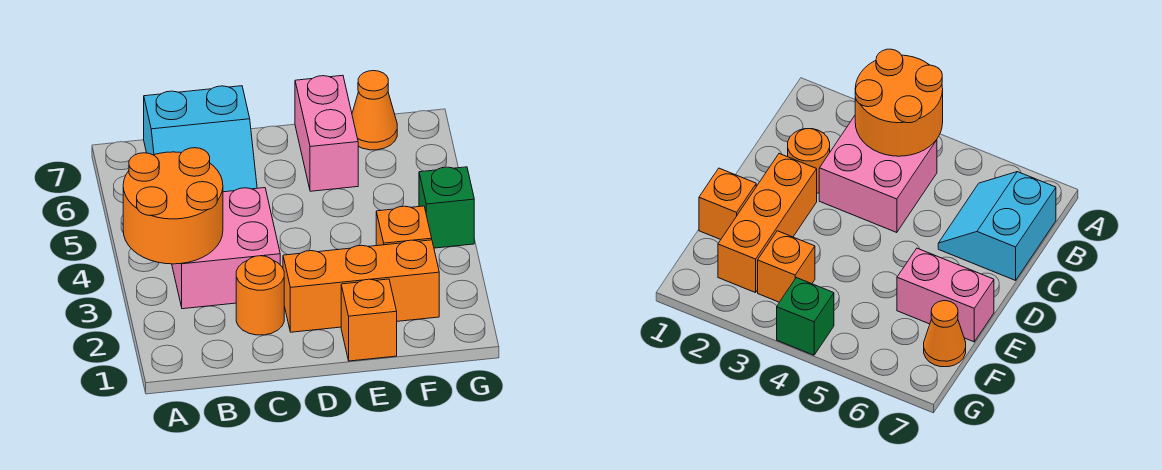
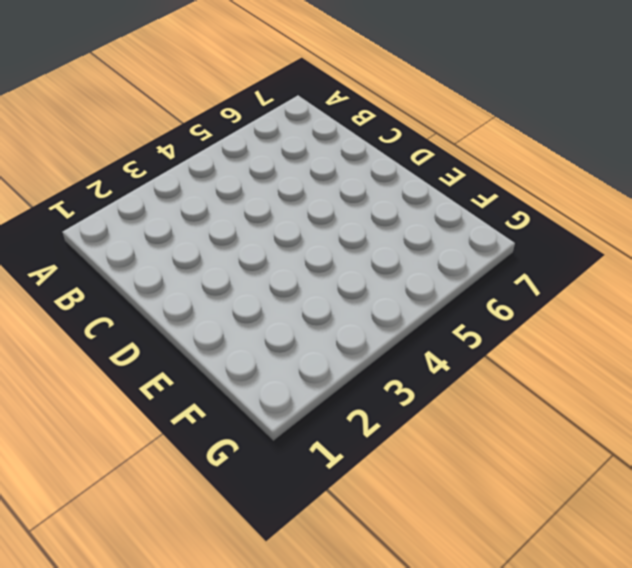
none -> pink brick B3:C4 level 1
none -> cyan slope B6:C7 level 1 top 7

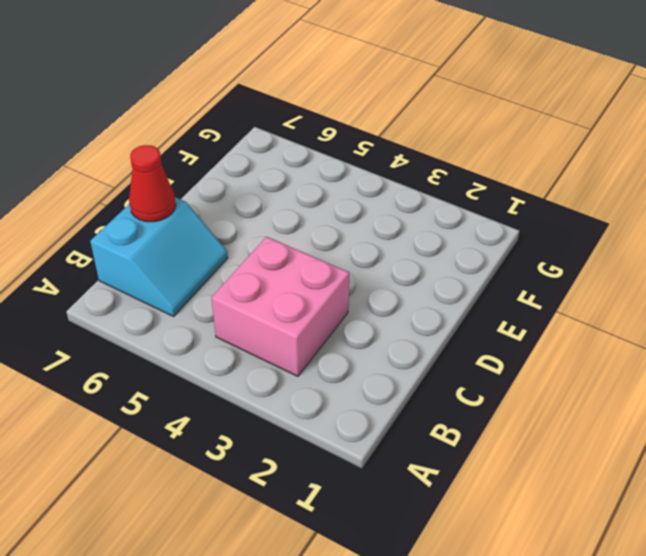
red cone C7 level 2 -> none
none -> orange round brick C2 level 1
none -> orange brick D2:F2 level 1

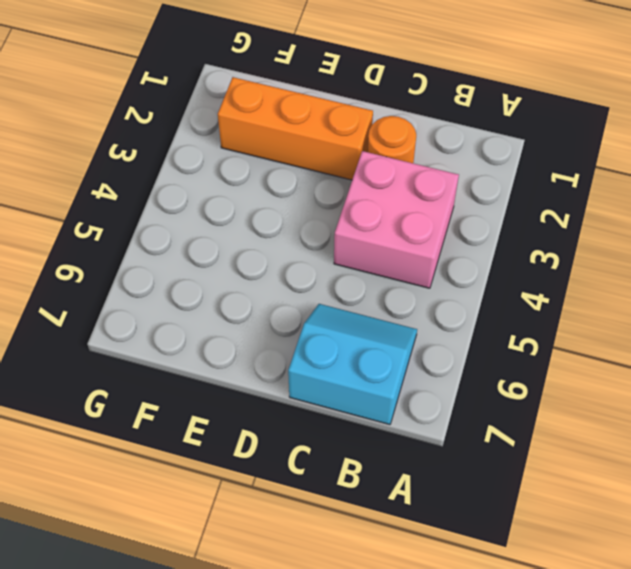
none -> orange brick E1 level 1
none -> pink brick E6:E7 level 1

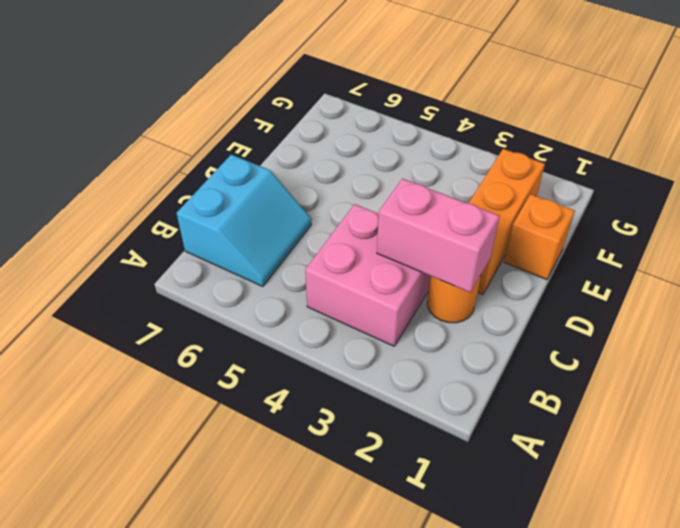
pink brick C2:C3 level 2 -> pink brick E6:E7 level 1
none -> orange brick F3 level 1
none -> orange cone F7 level 1

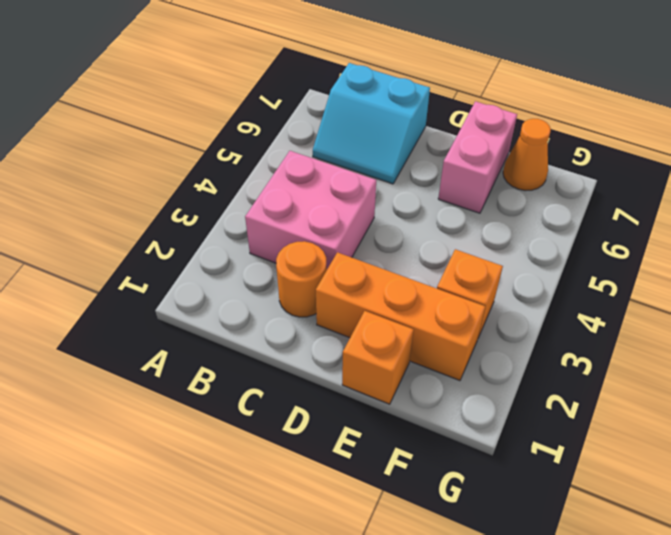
none -> green brick G4 level 1
none -> orange round brick A3:B4 level 2

